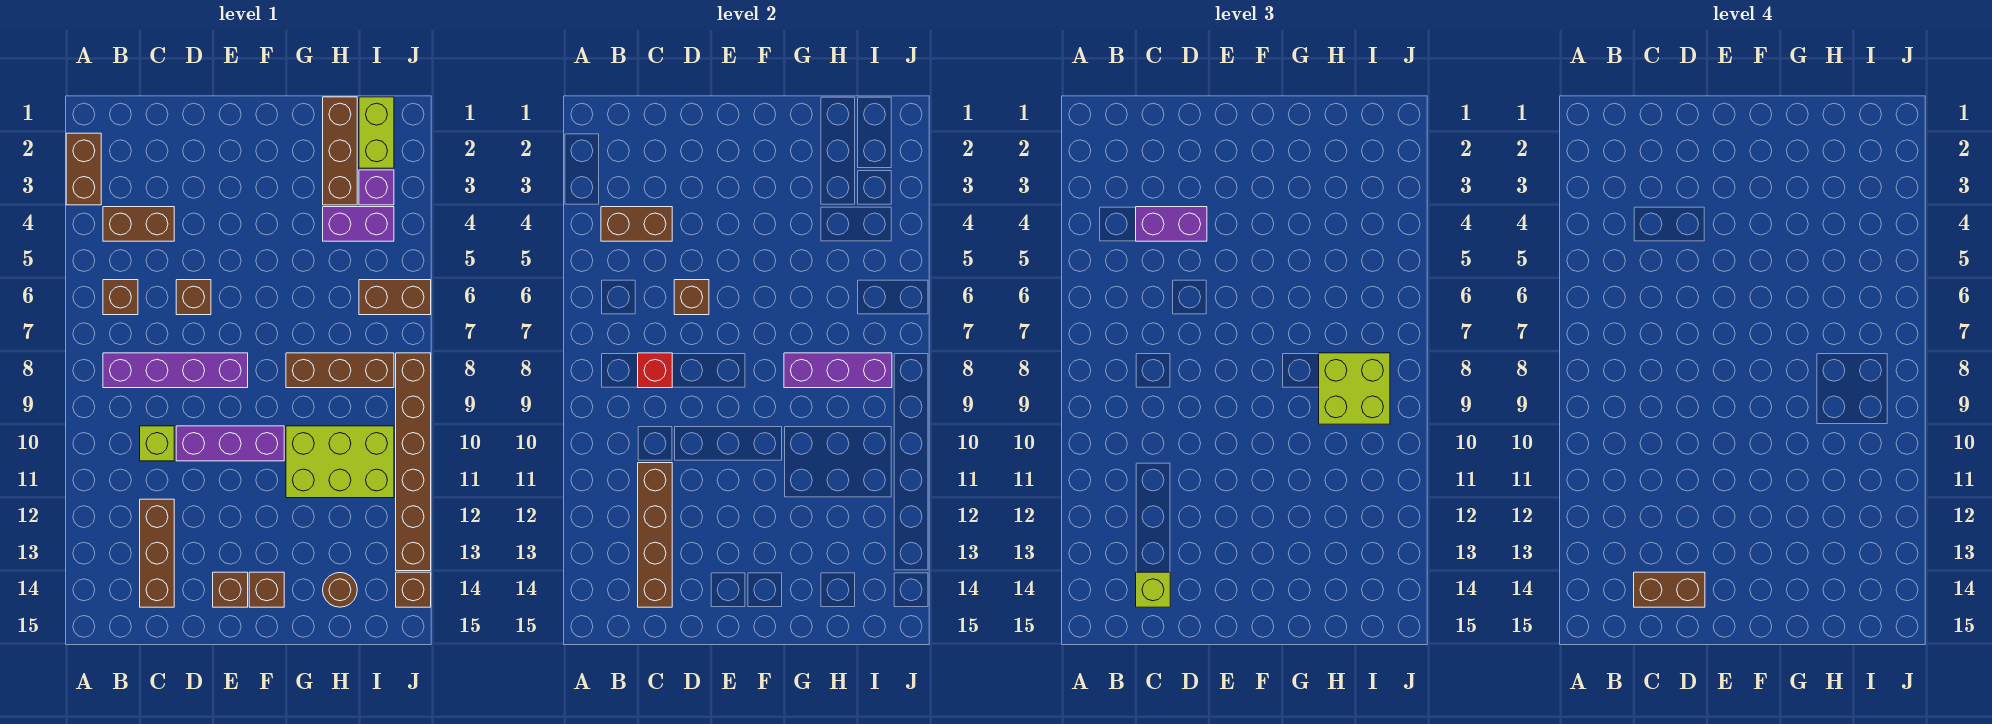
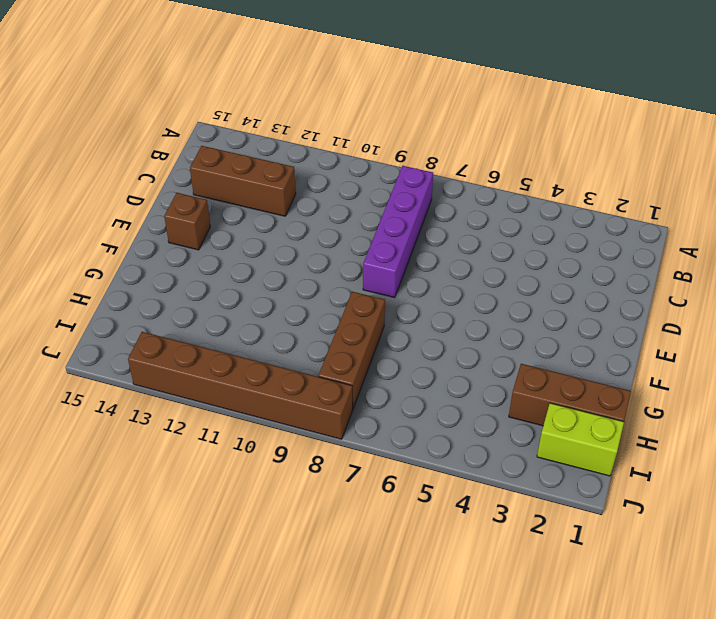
none -> brown brick A2:A3 level 1
none -> brown brick B4:C4 level 1
none -> brown brick B6 level 1

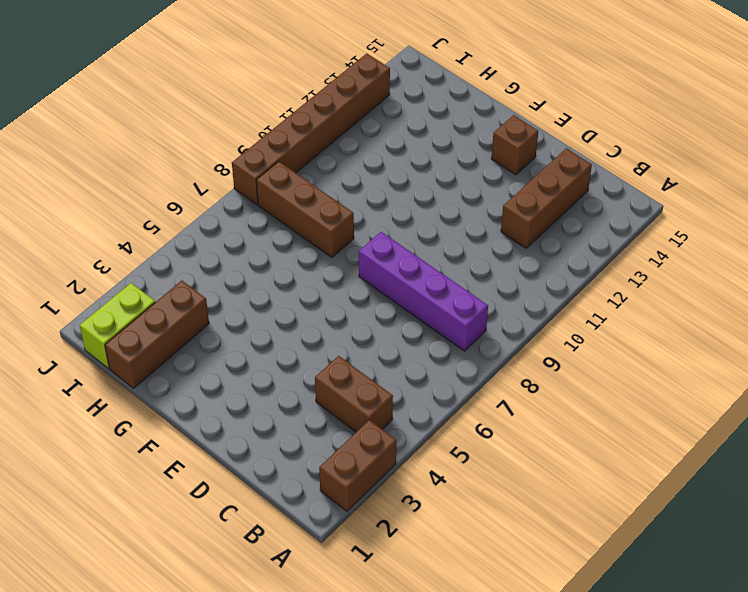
none -> brown brick B6 level 1
none -> lime brick C10 level 1
none -> brown brick D6 level 1

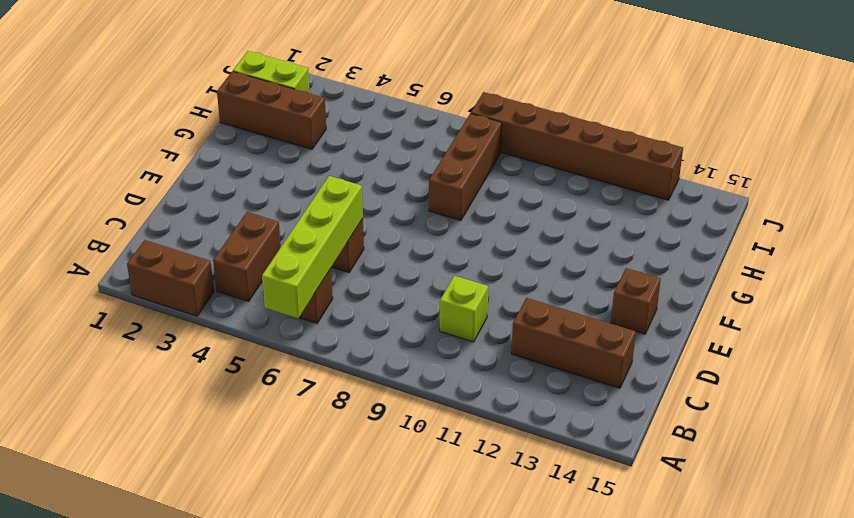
lime brick A6:D6 level 2 -> brown brick D6 level 2
none -> purple brick B8:E8 level 1
none -> purple brick D10:F10 level 1
none -> brown brick F14 level 1

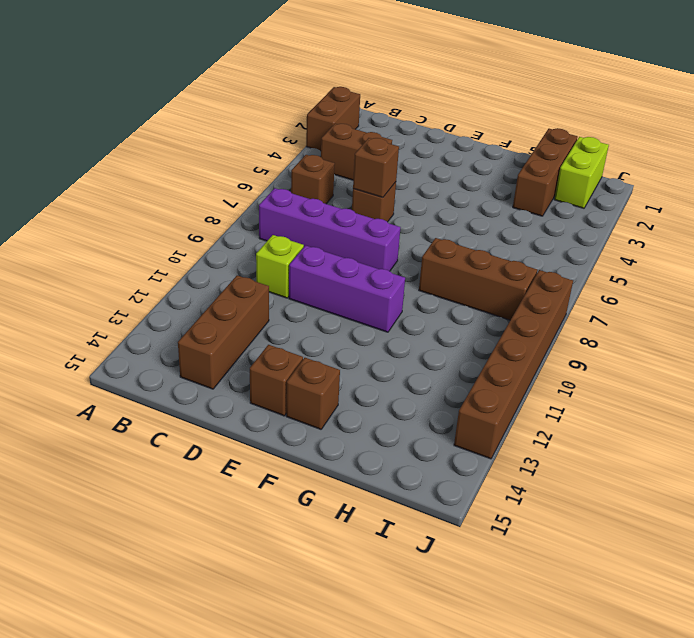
none -> lime brick G10:I11 level 1
none -> purple brick H4:I4 level 1
none -> brown round brick H14 level 1

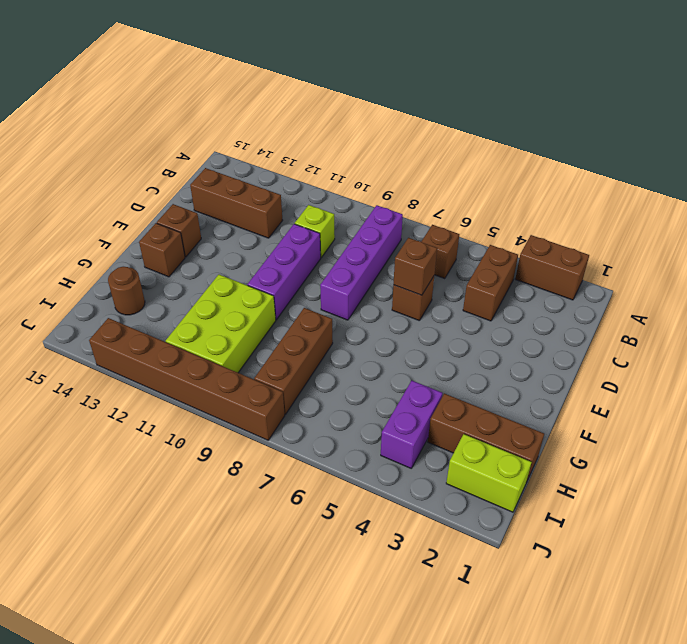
none -> purple brick I3 level 1
none -> brown brick I6:J6 level 1
none -> brown brick J14 level 1

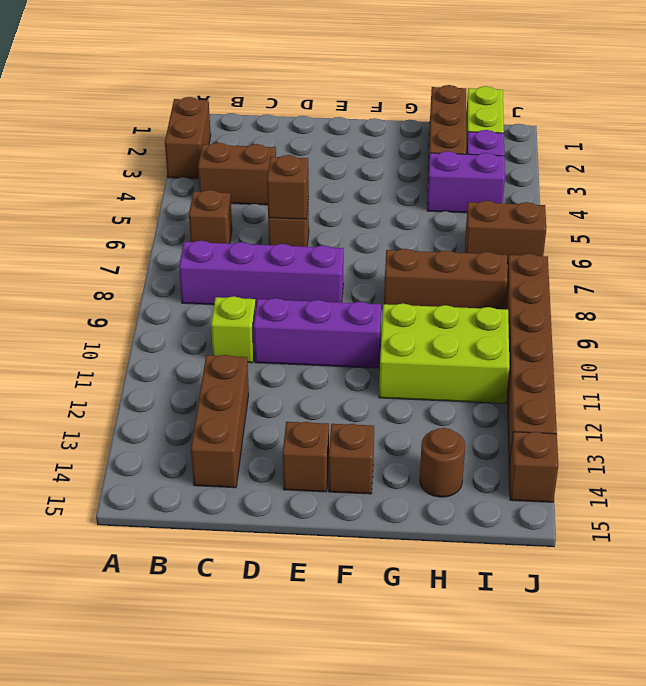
none -> brown brick B4:C4 level 2
none -> red brick C8 level 2
none -> brown brick C11:C14 level 2

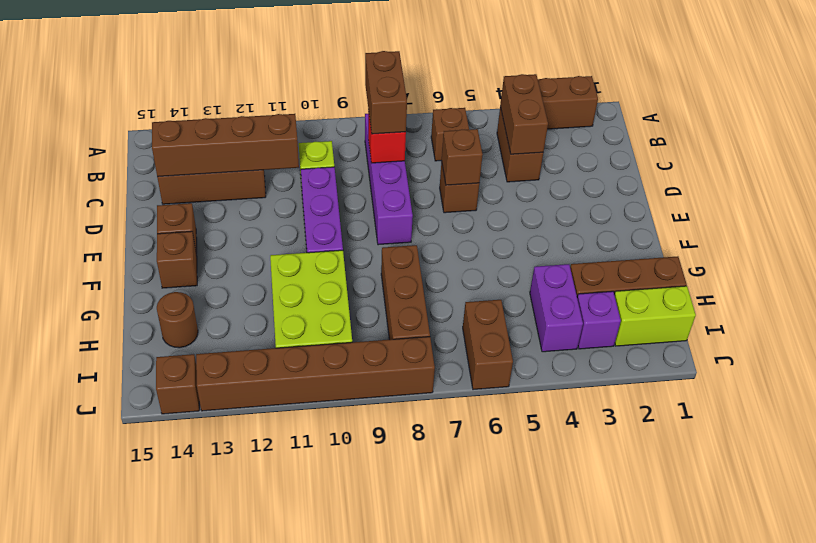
brown brick B8:C8 level 3 -> brown brick C14:D14 level 4
none -> purple brick G8:I8 level 2
none -> purple brick C4:D4 level 3
none -> lime brick C14 level 3

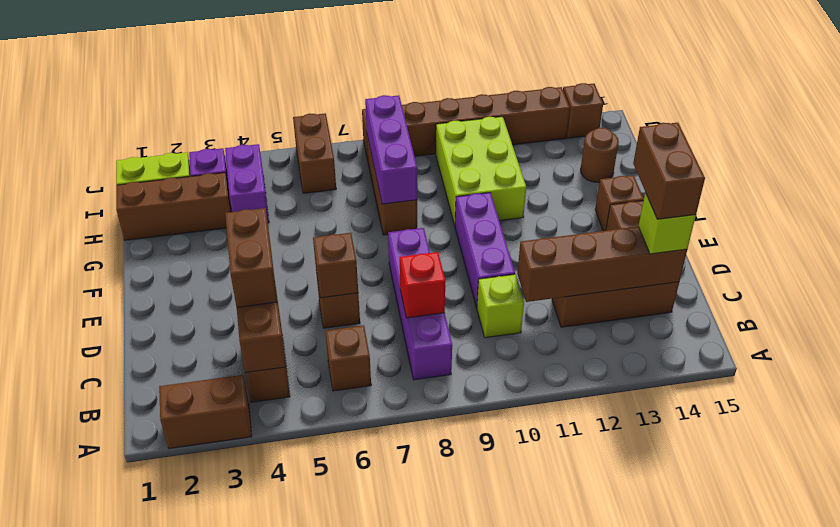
brown brick C4:D4 level 3 -> purple brick C4:D4 level 3
none -> lime brick H8:I9 level 3

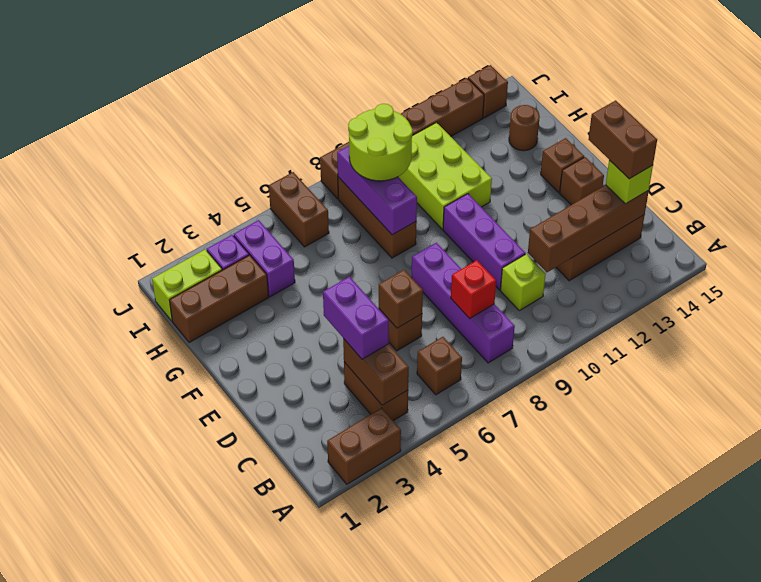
lime round brick H8:I9 level 3 -> lime brick H8:I9 level 3

